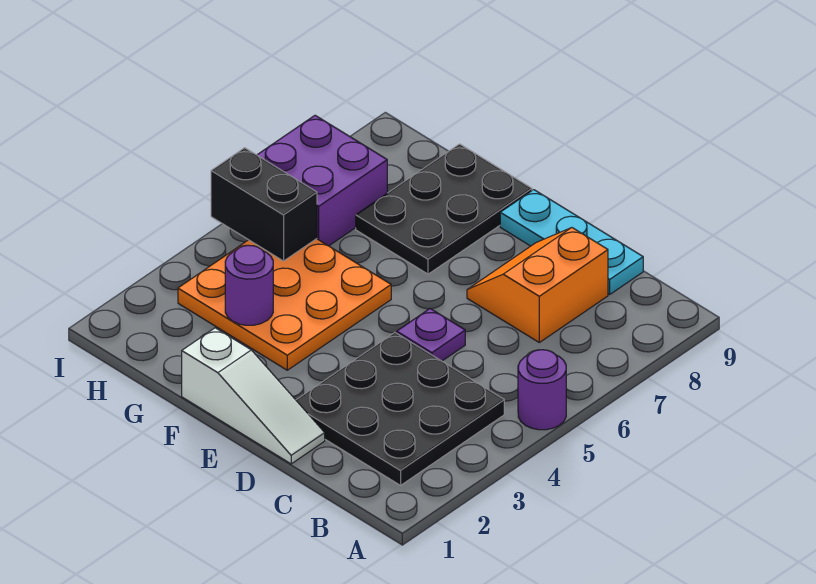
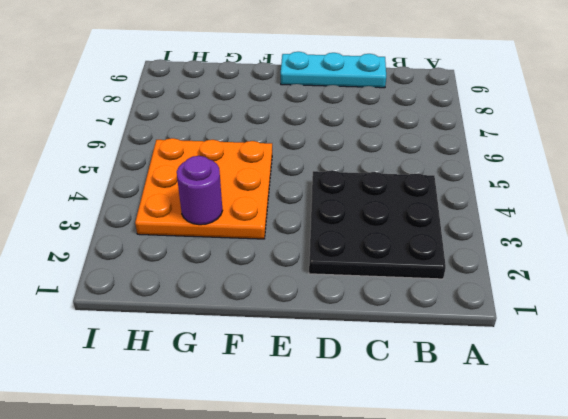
none -> purple round brick A5 level 1
none -> orange slope C7:D8 level 1 top C

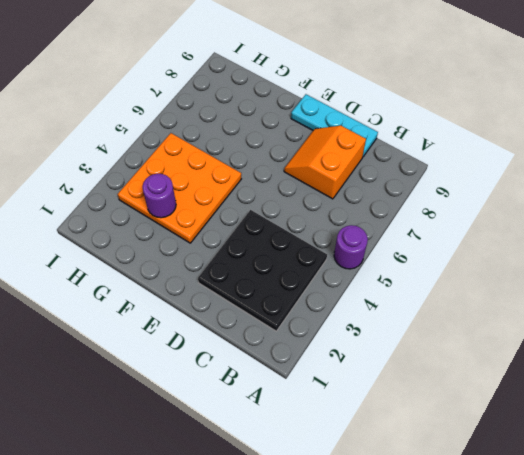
none -> white slope D1:F1 level 1 top F
none -> purple plate D5 level 1

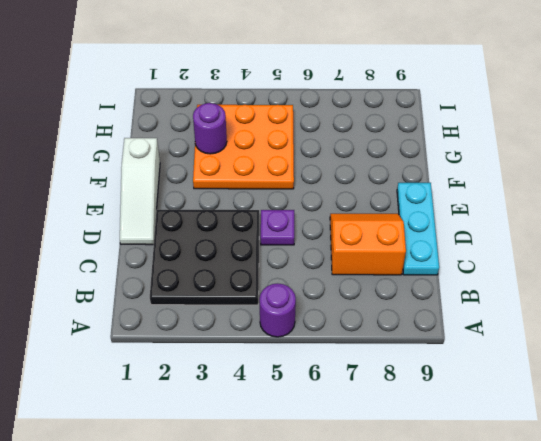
none -> black plate F7:G9 level 1
none -> purple brick H6:I7 level 1

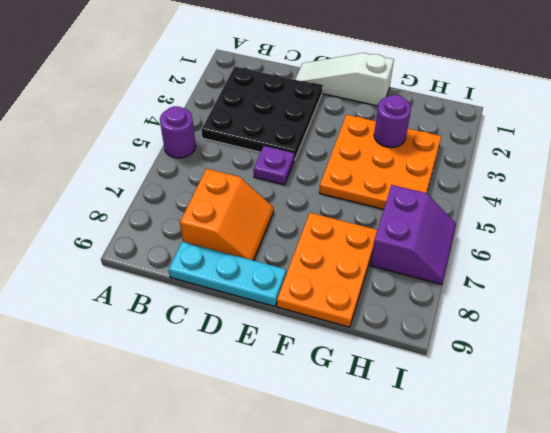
orange plate F7:G9 level 1 -> black plate F7:G9 level 1
purple slope H6:I7 level 1 top H -> purple brick H6:I7 level 1
none -> black brick H5:I5 level 2

